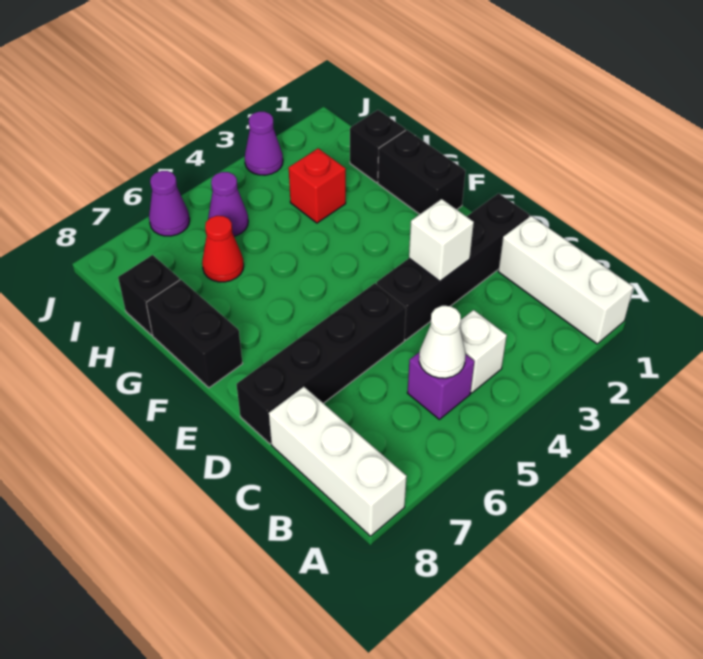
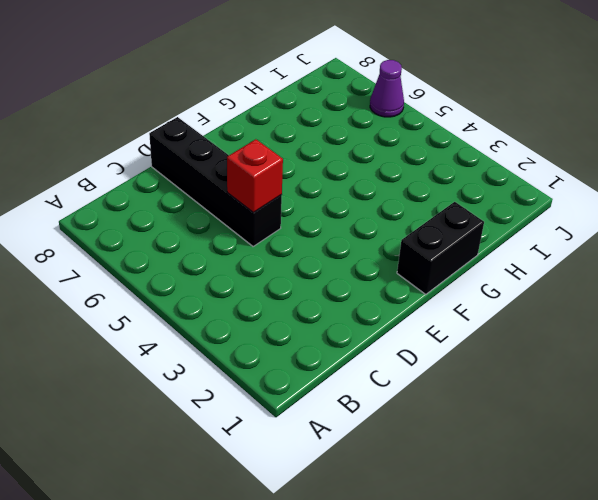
red brick D5 level 2 -> red brick H3 level 1
none -> white brick A1:C1 level 1
none -> white brick A8:C8 level 1
none -> white brick B4 level 1

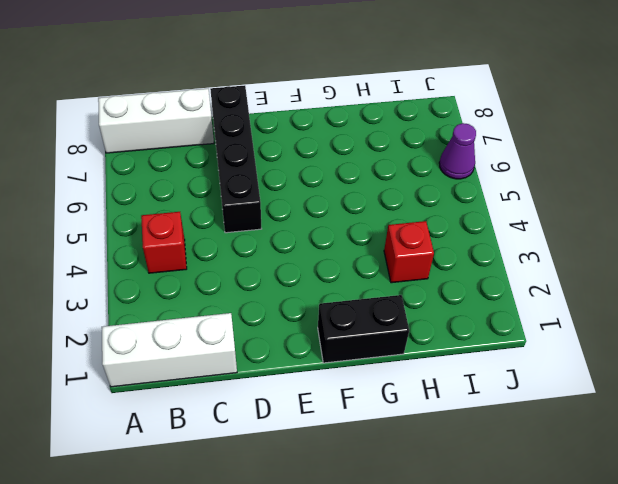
red brick B4 level 1 -> white brick B4 level 1
none -> purple brick B5 level 1
none -> black brick D1:D4 level 1
none -> black brick F8:G8 level 1

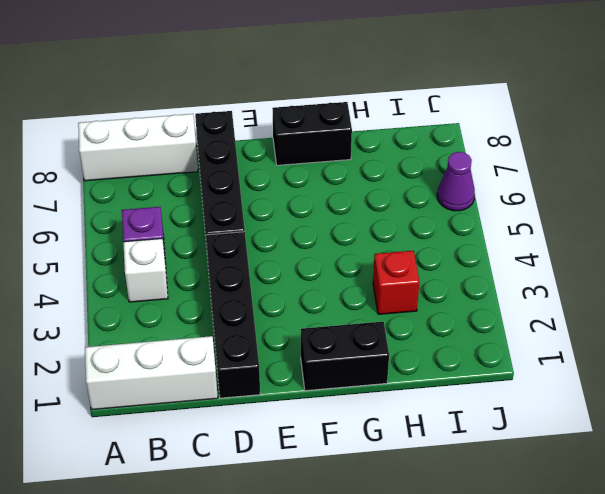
none -> black brick H1 level 1
none -> red cone H6 level 1
none -> black brick H8 level 1

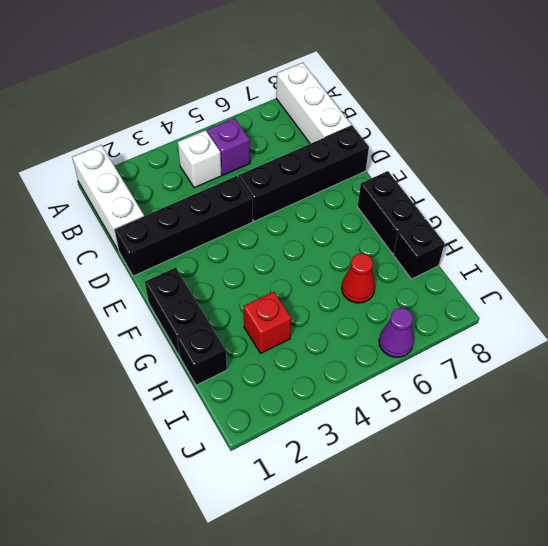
none -> purple cone I5 level 1
none -> purple cone J3 level 1
none -> white cone B5 level 2

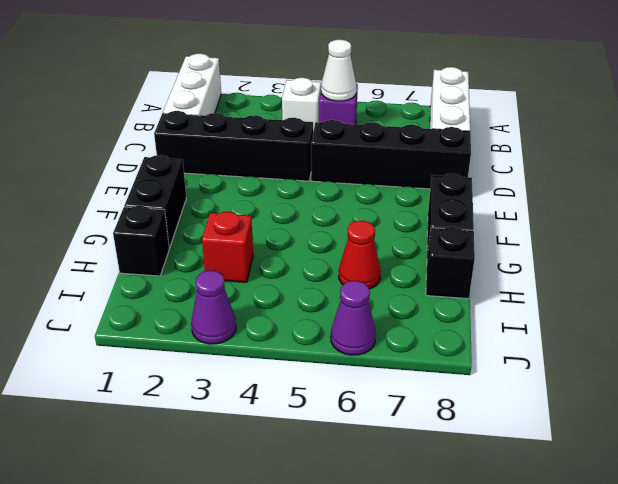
none -> purple cone I5 level 1
none -> white brick D3 level 2

